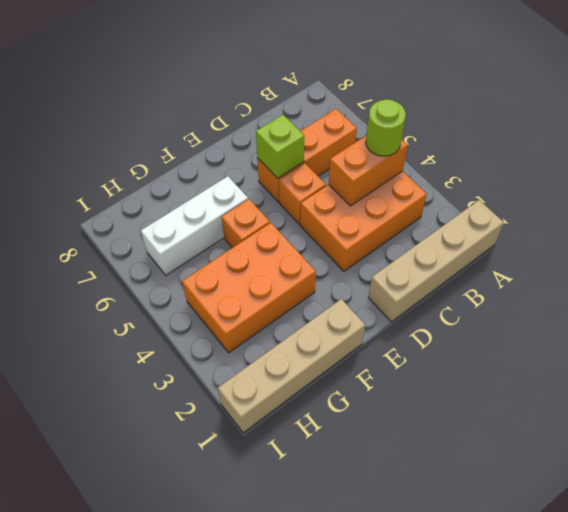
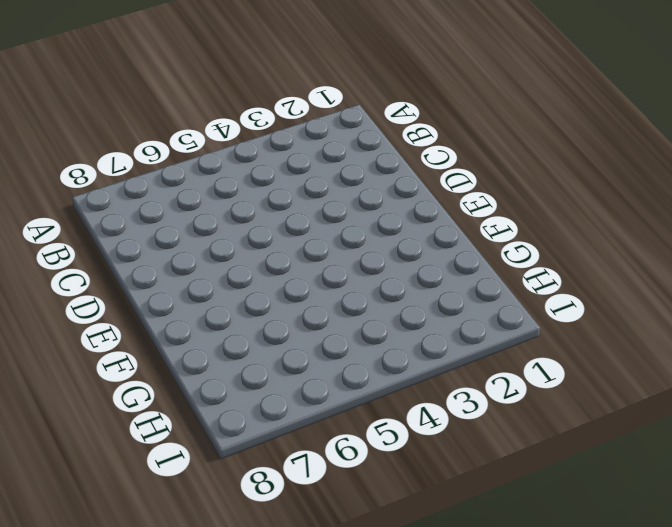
none -> tan brick A1:D1 level 1
none -> orange brick B3:D4 level 1

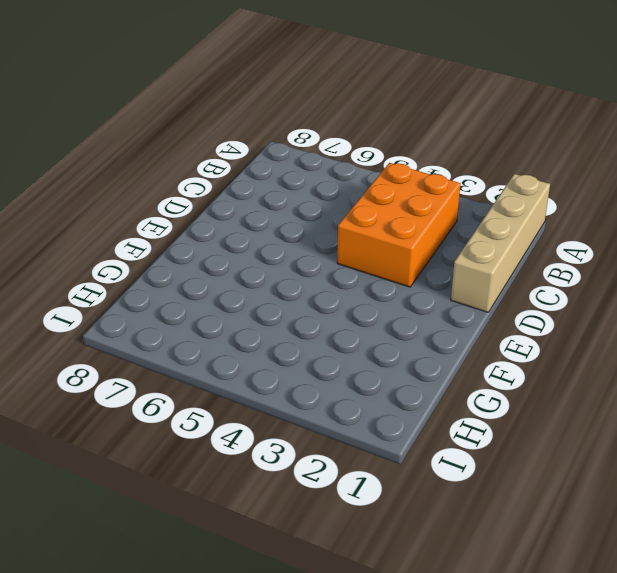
none -> orange brick B6:D6 level 1
none -> orange brick D5 level 1

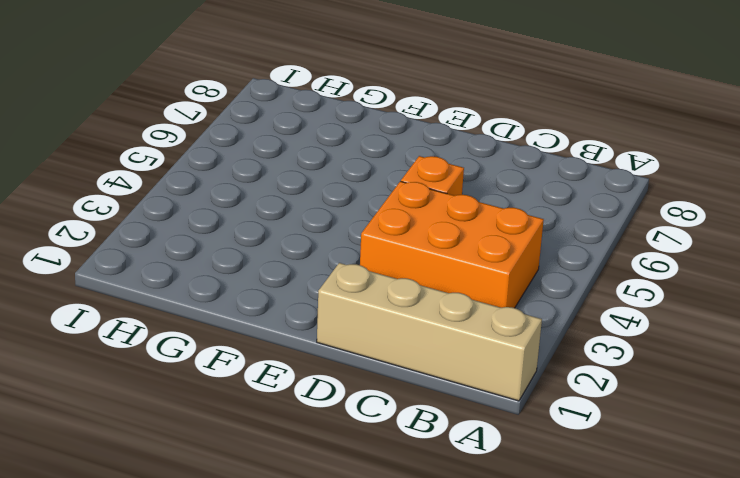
none -> orange brick B6:D6 level 1
none -> tan brick F1:I1 level 1

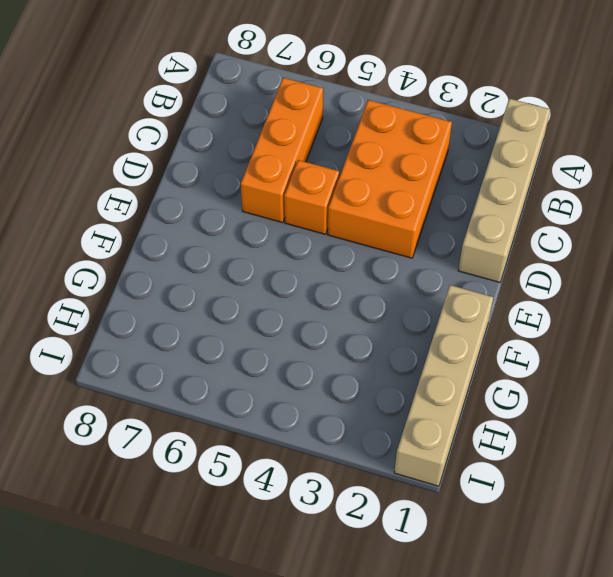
none -> orange brick F3:H4 level 1
none -> orange brick F5 level 1

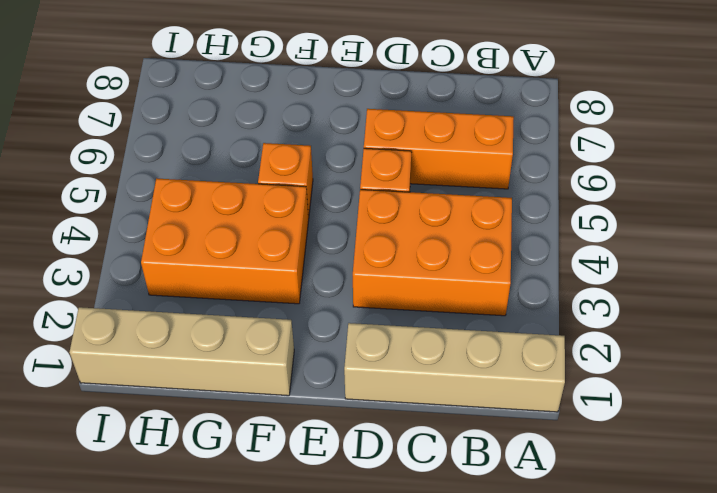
none -> white brick F6:H6 level 1
none -> orange brick B4:C4 level 2

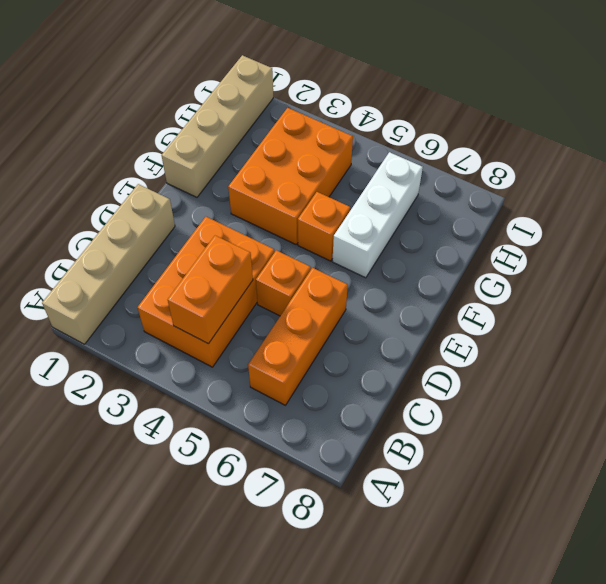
none -> lime brick D6 level 2
none -> lime round brick B4 level 3

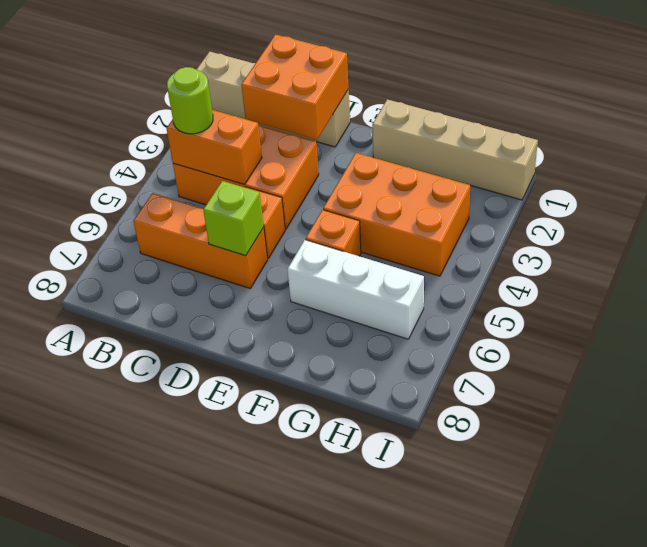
orange brick C1:D2 level 2 -> none

